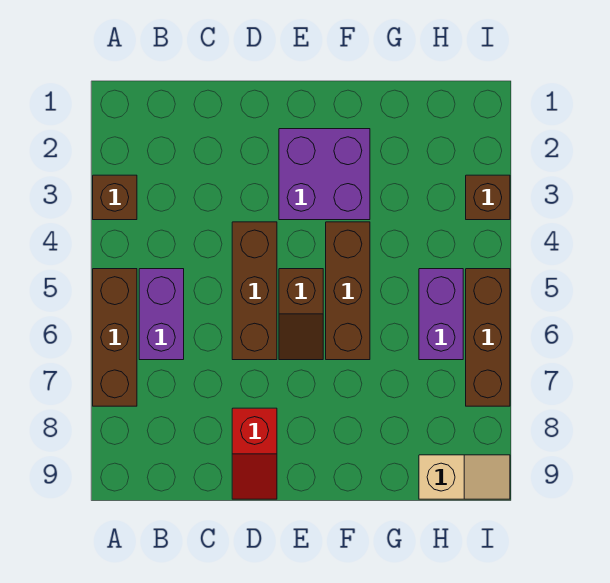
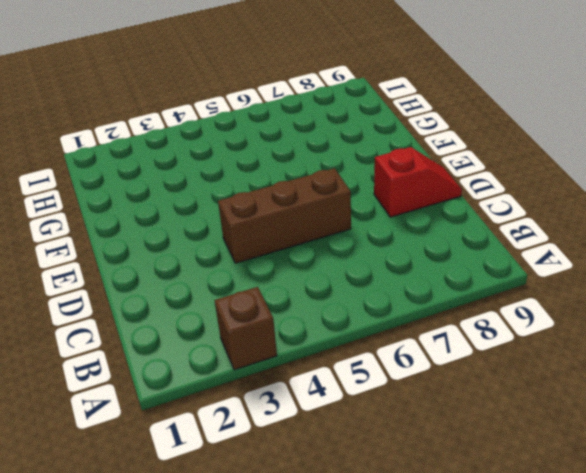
none -> brown brick A5:A7 level 1
none -> purple brick B5:B6 level 1
none -> purple brick E2:F3 level 1

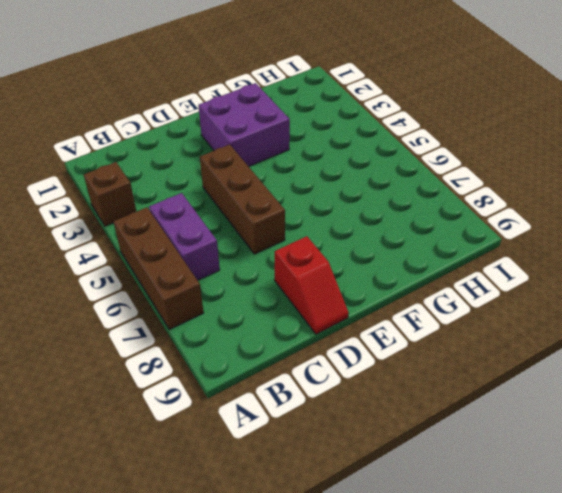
none -> brown slope E5:E6 level 1 top 5
none -> brown brick F4:F6 level 1
none -> purple brick H5:H6 level 1

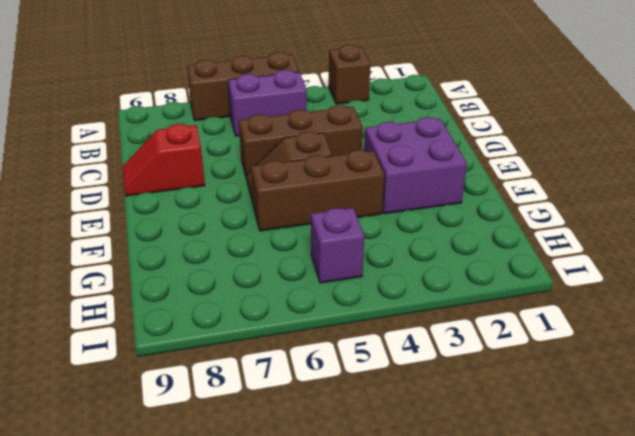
purple brick H5 level 1 -> purple brick H5:H6 level 1
none -> tan slope H9:I9 level 1 top H
none -> brown brick I3 level 1
none -> brown brick I5:I7 level 1

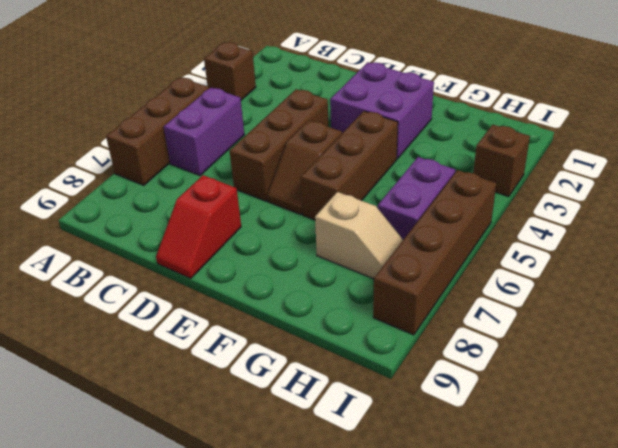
tan slope G7:H7 level 1 top G -> tan slope H9:I9 level 1 top H
brown brick I5:I8 level 1 -> brown brick I5:I7 level 1

